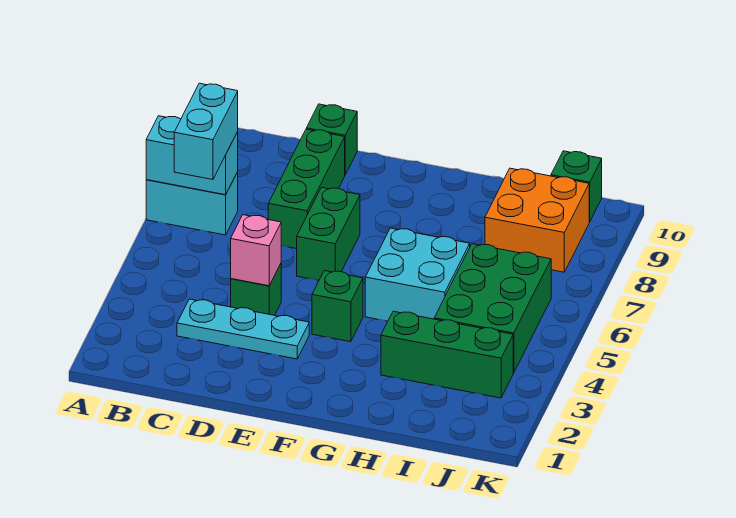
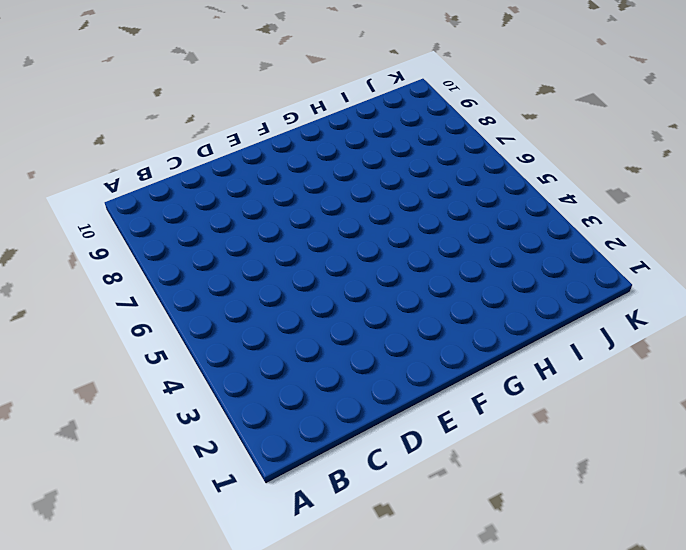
none -> cyan brick A7:B7 level 1
none -> cyan plate C3:E3 level 1
none -> green brick D4 level 1

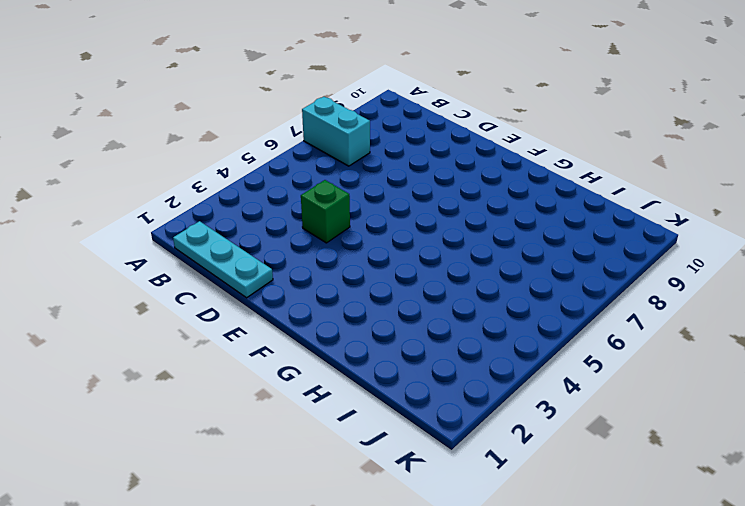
cyan plate B1:D1 level 1 -> cyan plate C3:E3 level 1
none -> green brick D7:D9 level 1
none -> green brick D10 level 1
none -> green brick E6:E7 level 1

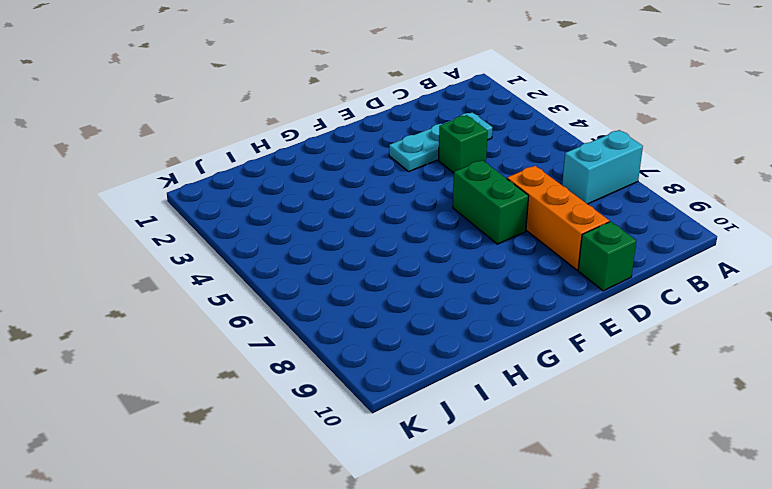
orange brick D7:D9 level 1 -> green brick D7:D9 level 1
none -> green brick F4 level 1
none -> cyan brick G5:H6 level 1
none -> green brick H3:J3 level 1

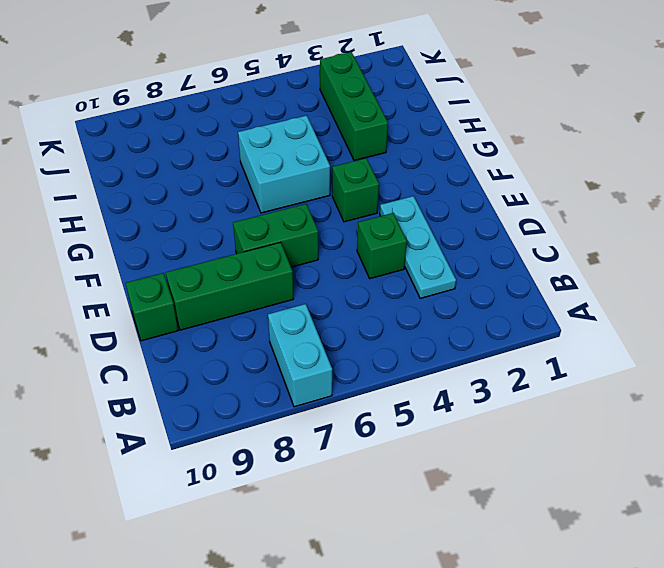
none -> green brick I4:J6 level 1
none -> orange brick I8:J9 level 1
none -> green brick J10 level 1

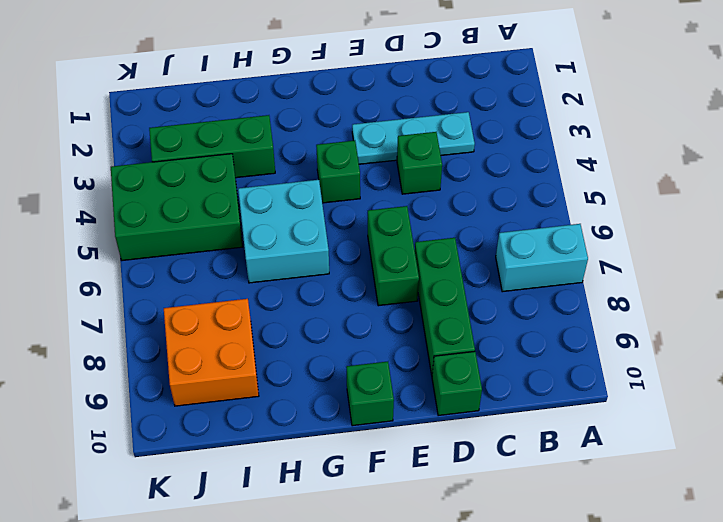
green brick F10 level 1 -> green brick J10 level 1
green brick I4:K5 level 1 -> green brick I4:J6 level 1
none -> cyan brick A7:B7 level 2
none -> pink brick D4 level 2
none -> cyan brick B6:B7 level 3

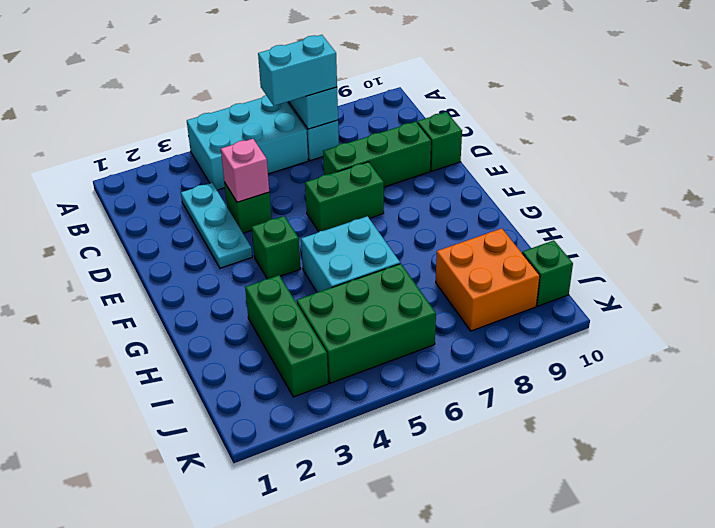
cyan brick A4:B6 level 1 -> none

